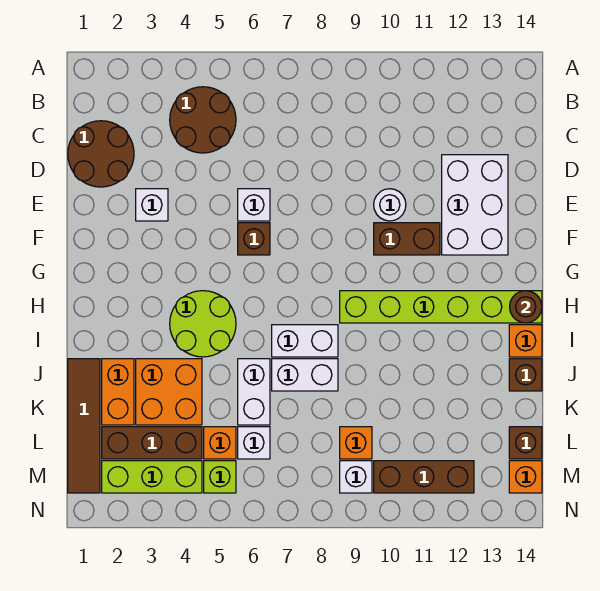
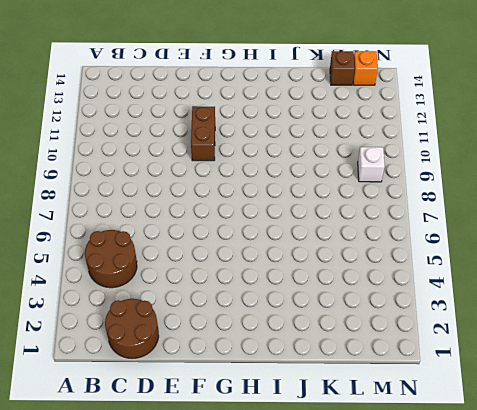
none -> white brick D12:F13 level 1
none -> white brick E3 level 1
none -> white brick E6 level 1

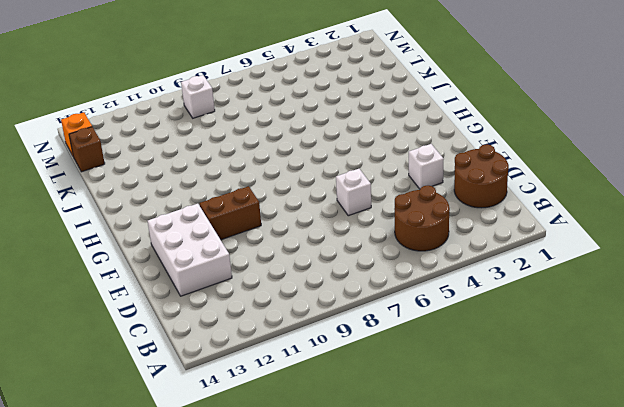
none -> white round brick E10 level 1
none -> brown brick F6 level 1
none -> lime round brick H4:I5 level 1

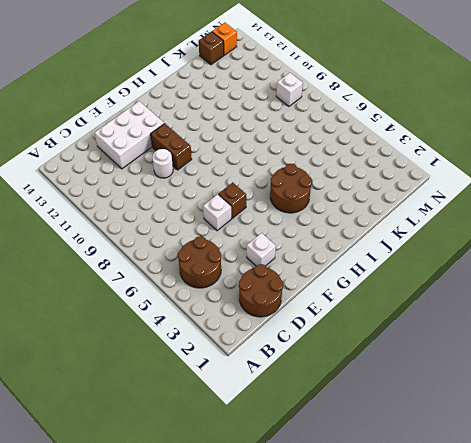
brown round brick H4:I5 level 1 -> lime round brick H4:I5 level 1
none -> lime brick H9:H14 level 1
none -> white brick I7:I8 level 1
none -> orange brick I14 level 1

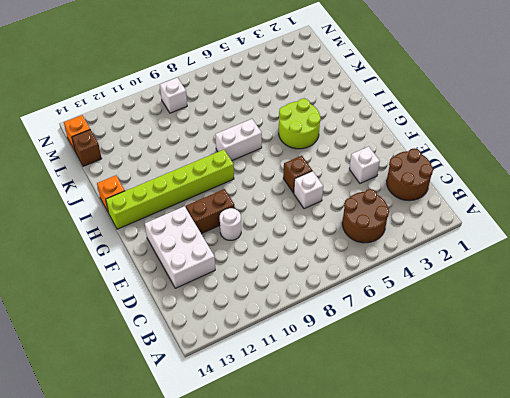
none -> brown tile J1:M1 level 1
none -> orange brick J2:K2 level 1
none -> orange brick J3:K4 level 1

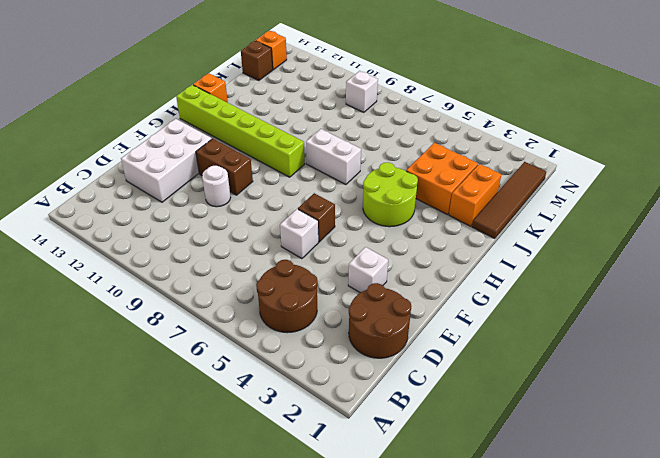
none -> white brick J6:K6 level 1
none -> white brick J7:J8 level 1
none -> brown brick J14 level 1

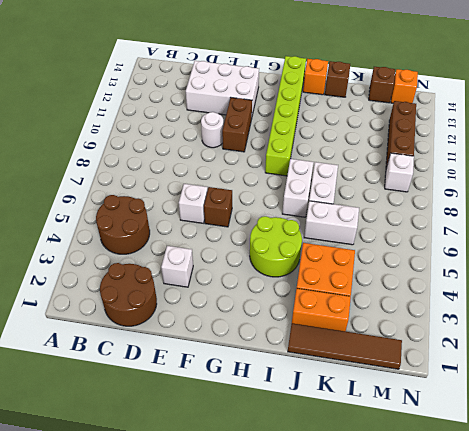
none -> brown brick L2:L4 level 1
none -> orange brick L5 level 1
none -> white brick L6 level 1

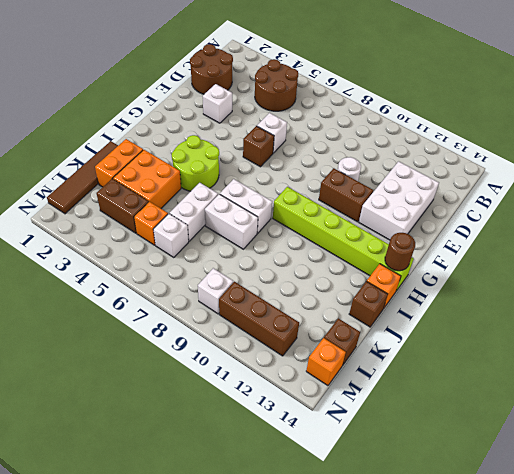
brown brick L3:L4 level 1 -> brown brick L2:L4 level 1
none -> orange brick L9 level 1
none -> lime brick M2:M4 level 1
none -> lime brick M5 level 1

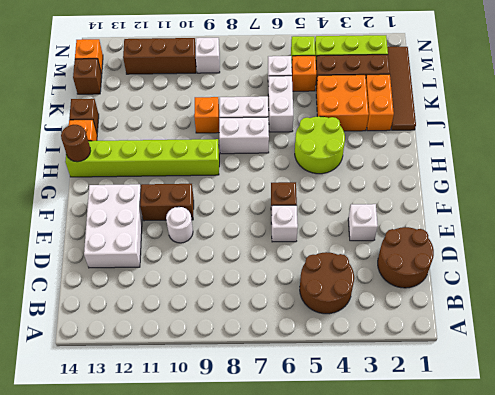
orange brick J9 level 1 -> orange brick L9 level 1

